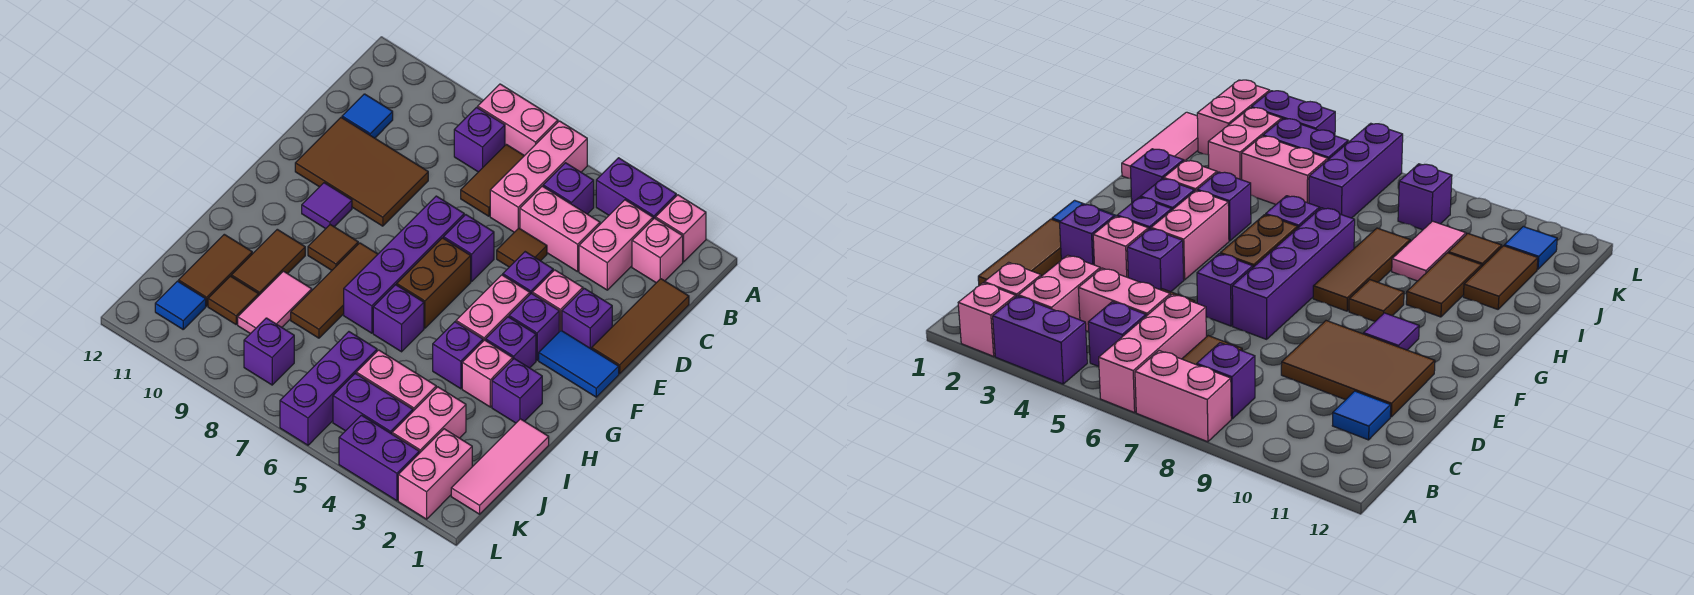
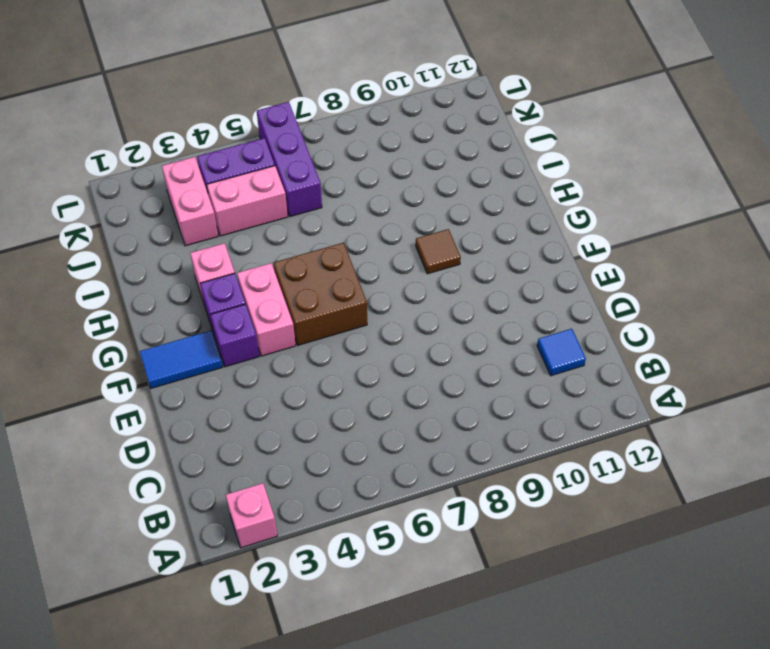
brown brick F5:G6 level 1 -> brown brick F6:G6 level 1
none -> purple brick A3:A4 level 1
none -> pink brick A6:C6 level 1
none -> pink brick A7:A8 level 1
none -> pink brick B2 level 1

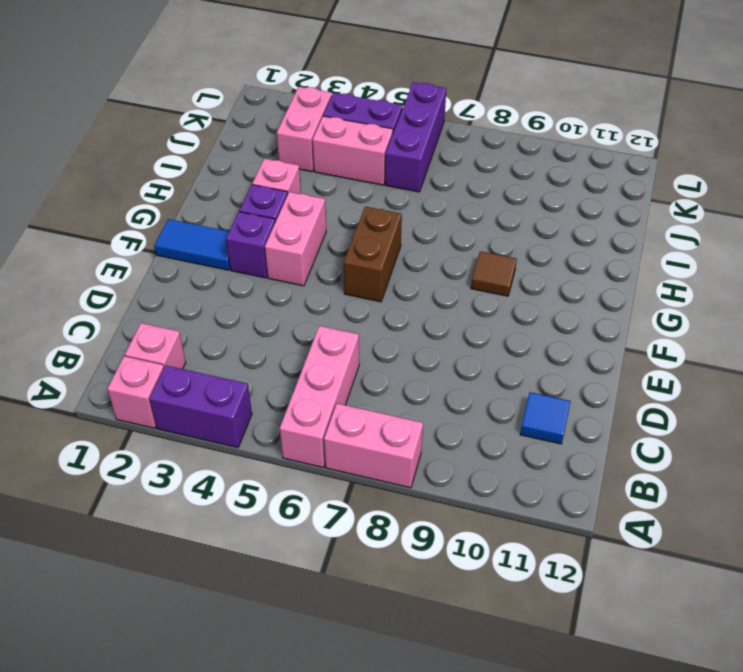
none -> pink brick B3:C3 level 1
none -> purple brick B5 level 1
none -> brown tile B7:C7 level 1
none -> purple brick B8 level 1

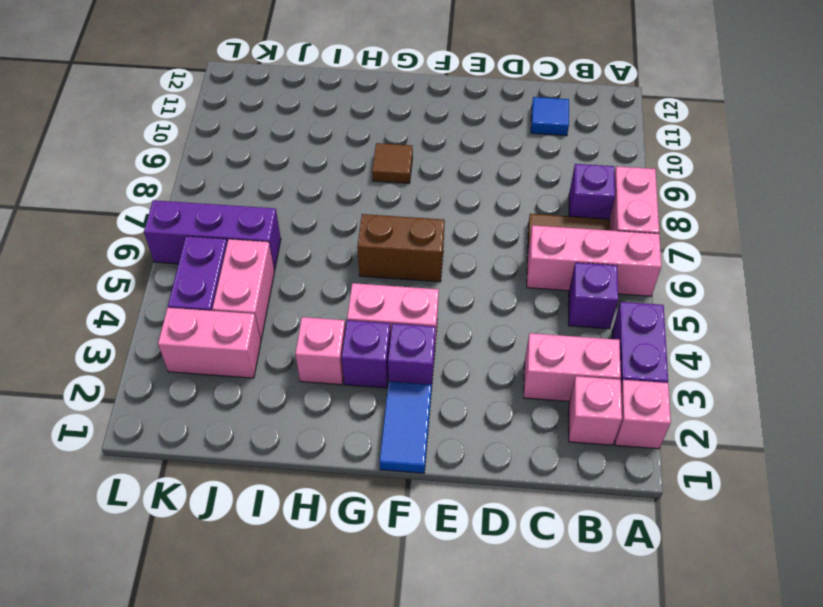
none -> brown tile C1:E1 level 1
none -> pink brick C4:C5 level 1
none -> brown tile D5 level 1
none -> brown tile D9:E11 level 1

